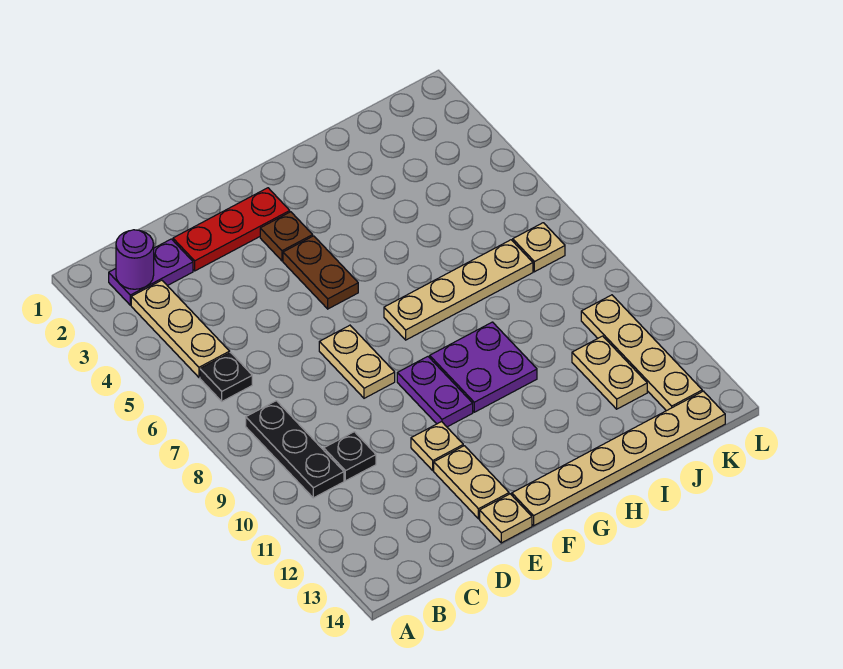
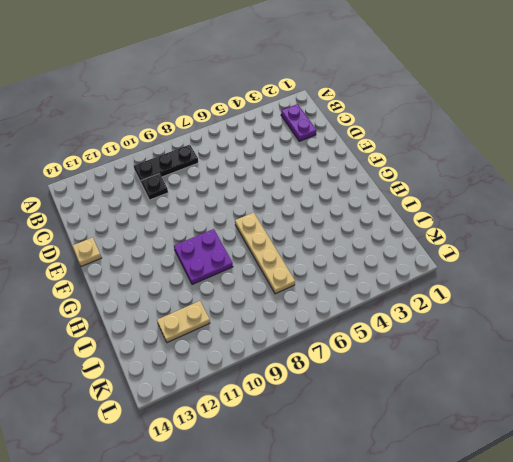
none -> tan plate B3:B5 level 1
none -> black plate B6 level 1
none -> red plate D2:F2 level 1

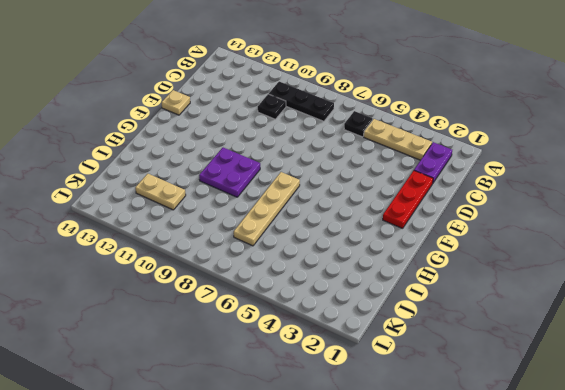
none -> tan plate E7:E8 level 1
none -> tan plate E11 level 1
none -> tan plate E12:E13 level 1

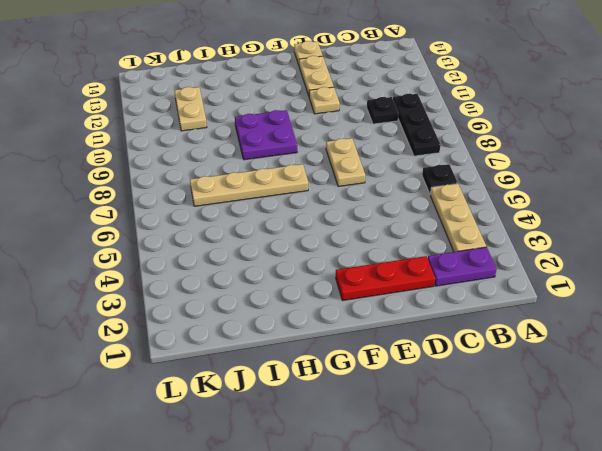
none -> brown plate F3 level 1
none -> brown plate F4:F5 level 1
none -> purple plate F9:F10 level 1

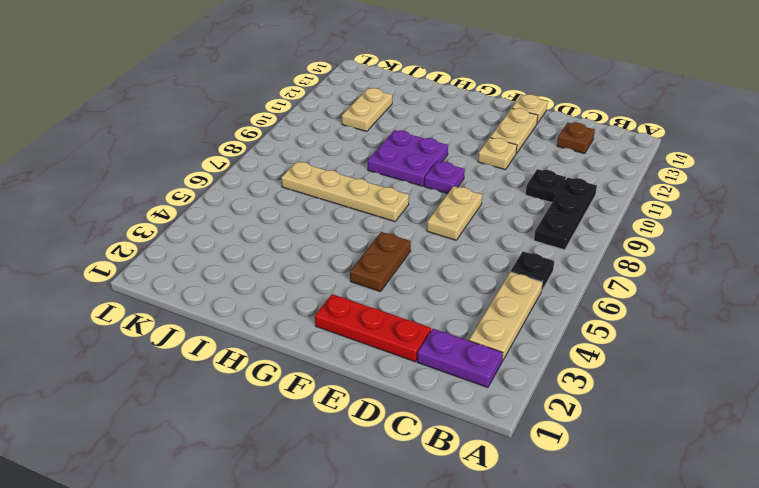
brown plate C13 level 1 -> brown plate F3 level 1
purple plate F9 level 1 -> purple plate F9:F10 level 1
none -> tan plate F14:K14 level 1
none -> tan plate K7 level 1
none -> tan plate K10:K13 level 1

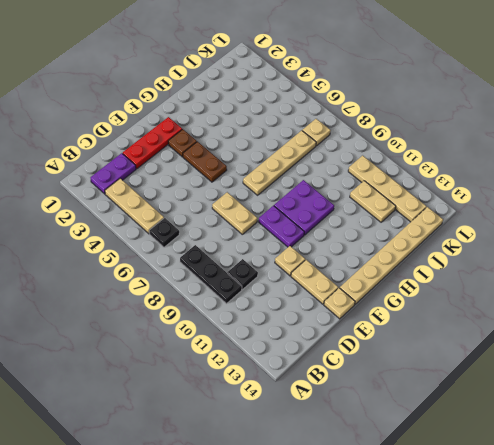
none -> purple round brick B2 level 2

